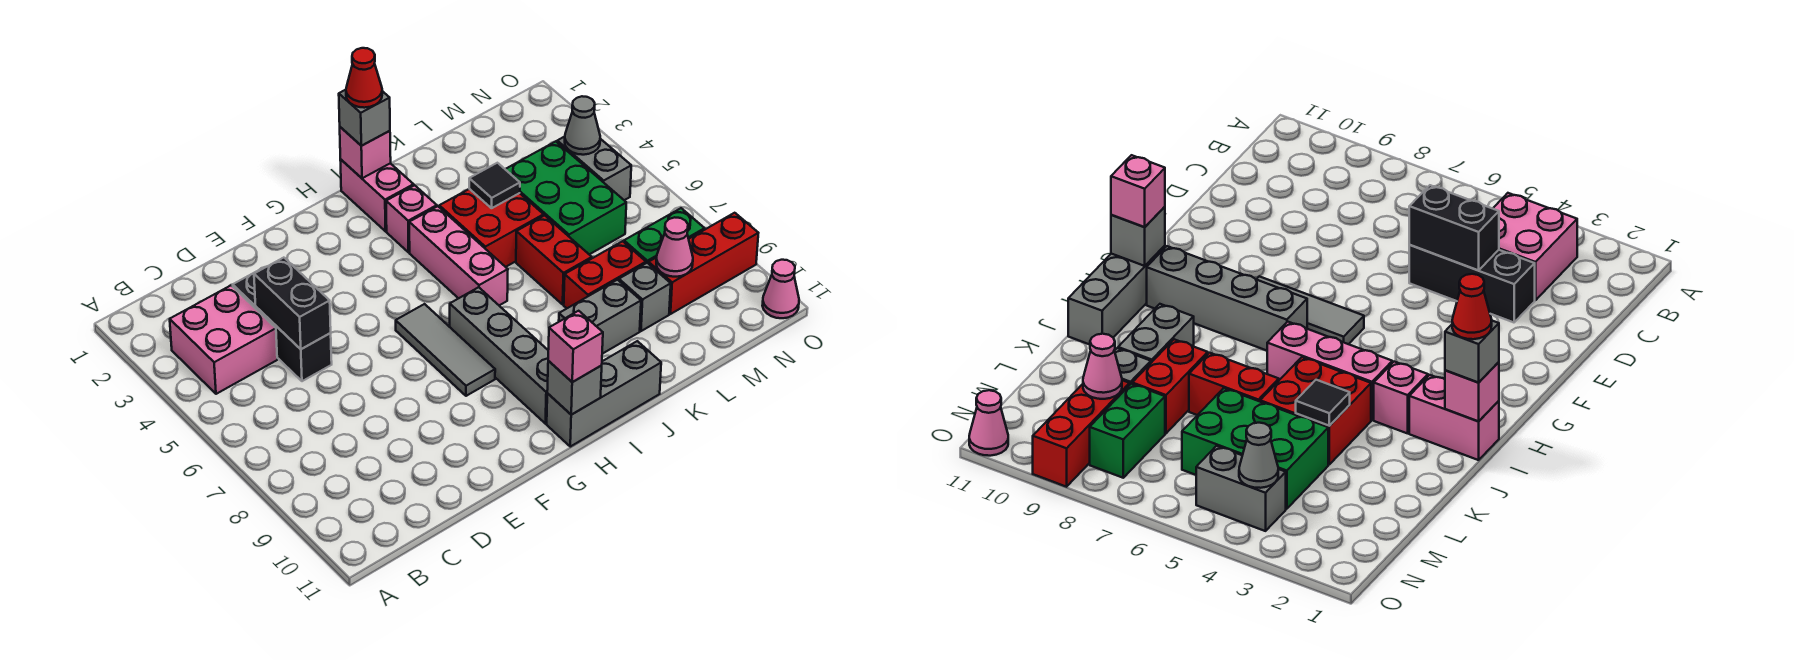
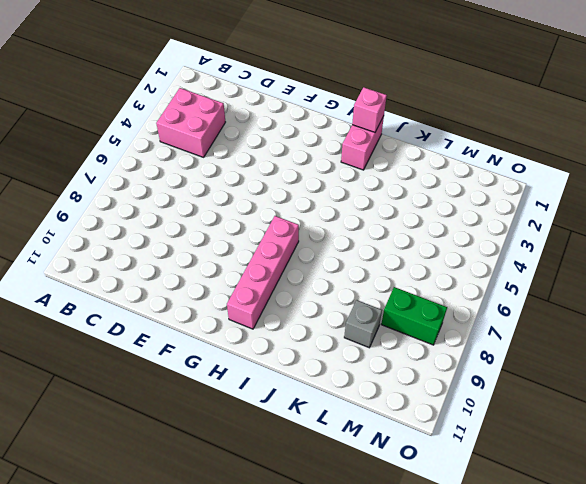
pink brick H7:H10 level 1 -> grey brick H7:H10 level 1
none -> black brick D3:D5 level 1
none -> grey tile G6:G8 level 1
none -> grey brick H11:J11 level 1

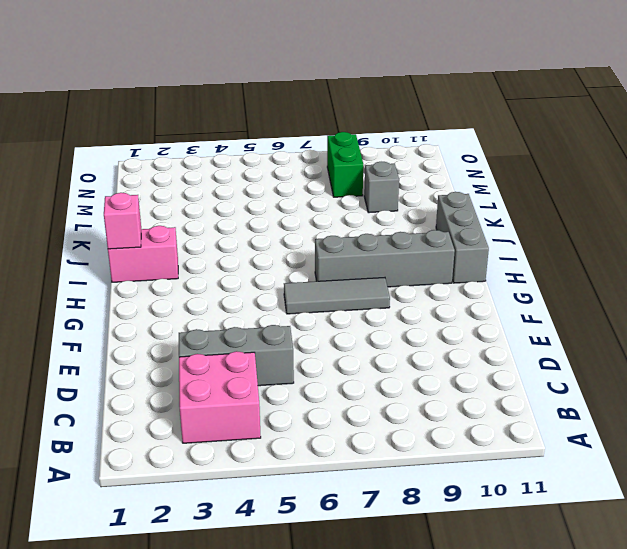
grey brick D3:D5 level 1 -> black brick D3:D5 level 1
none -> pink brick I3 level 1
none -> pink brick I4:I6 level 1
none -> red brick J4:K5 level 1

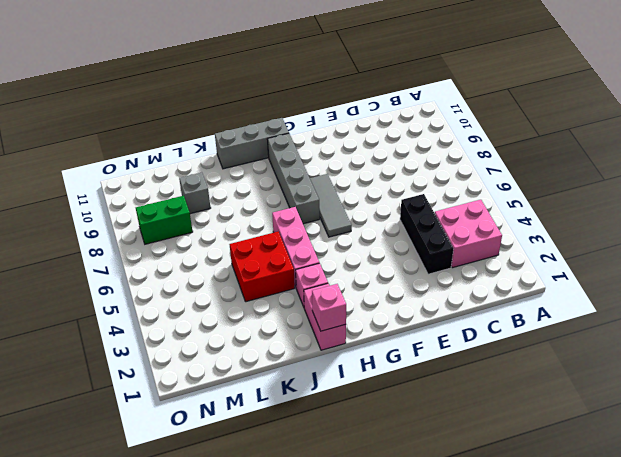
none -> grey brick J9:K9 level 1
none -> red brick K6:K7 level 1
none -> red brick K8:L8 level 1

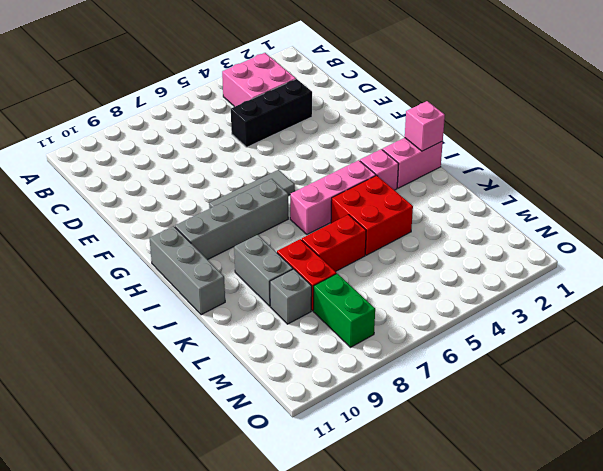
none -> green brick L4:M6 level 1
none -> red brick M9:O9 level 1
none -> grey brick N4:N5 level 1

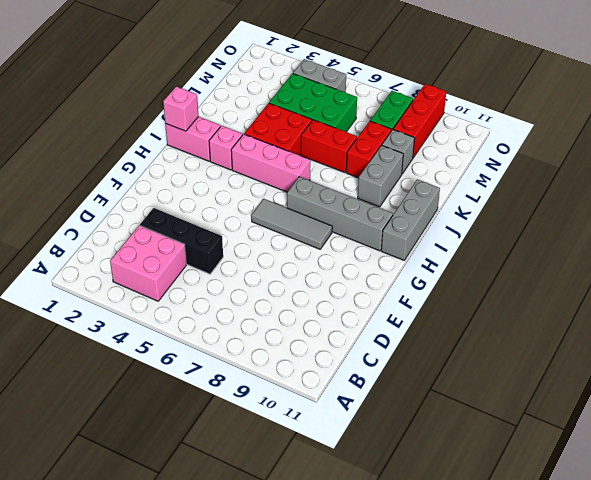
none -> pink cone O11 level 1
none -> black brick D4:D5 level 2
none -> grey brick H11 level 2

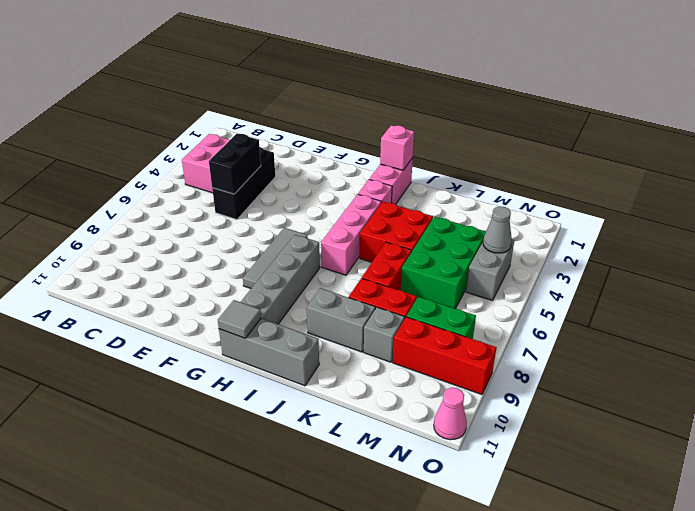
grey tile H11 level 2 -> grey brick H11 level 2
none -> black tile K4 level 2
none -> pink cone M9 level 2
none -> pink brick H11 level 3

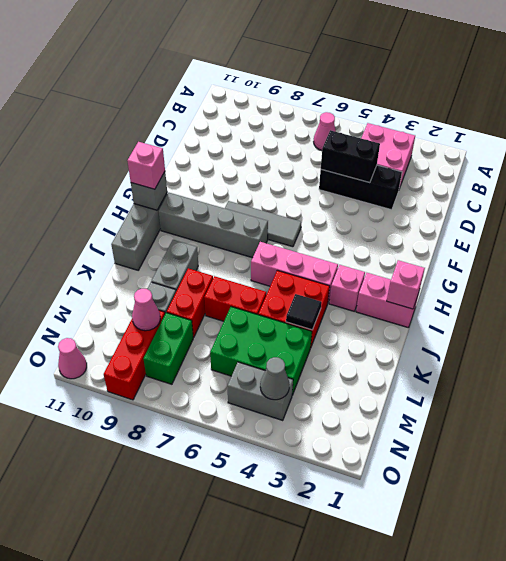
pink cone B6 level 1 -> none
none -> grey brick I1 level 3
none -> red cone I1 level 4

